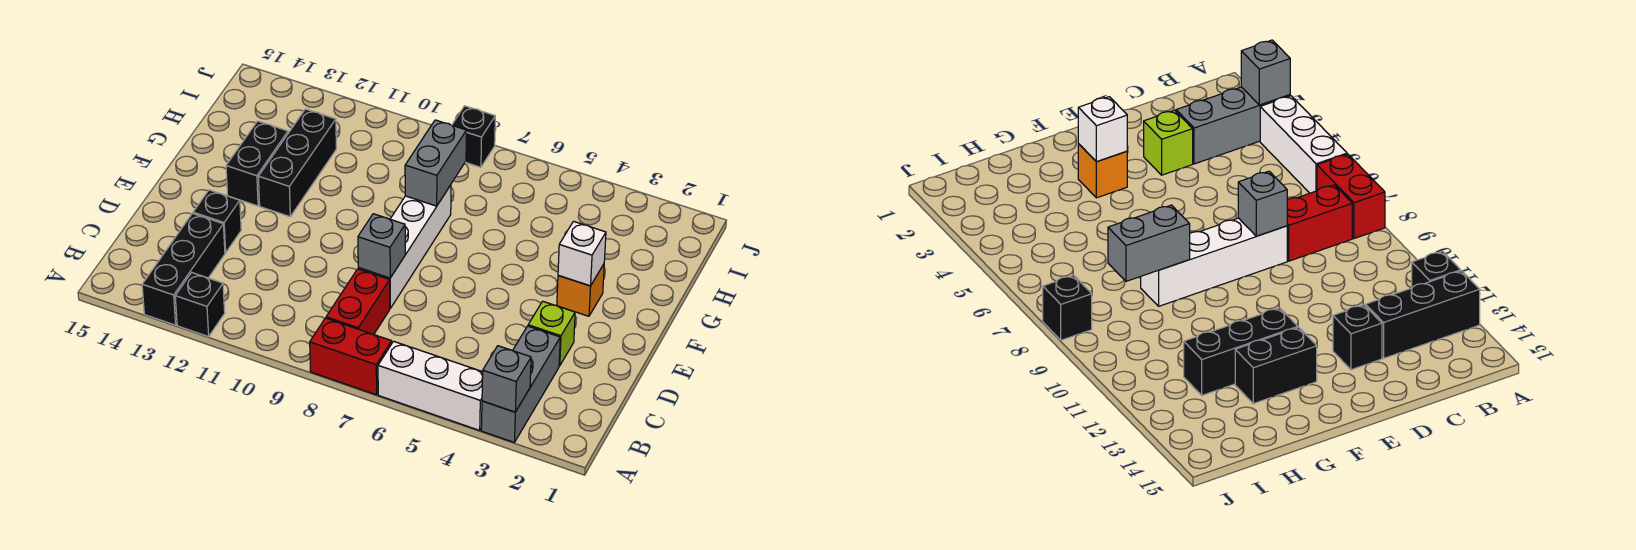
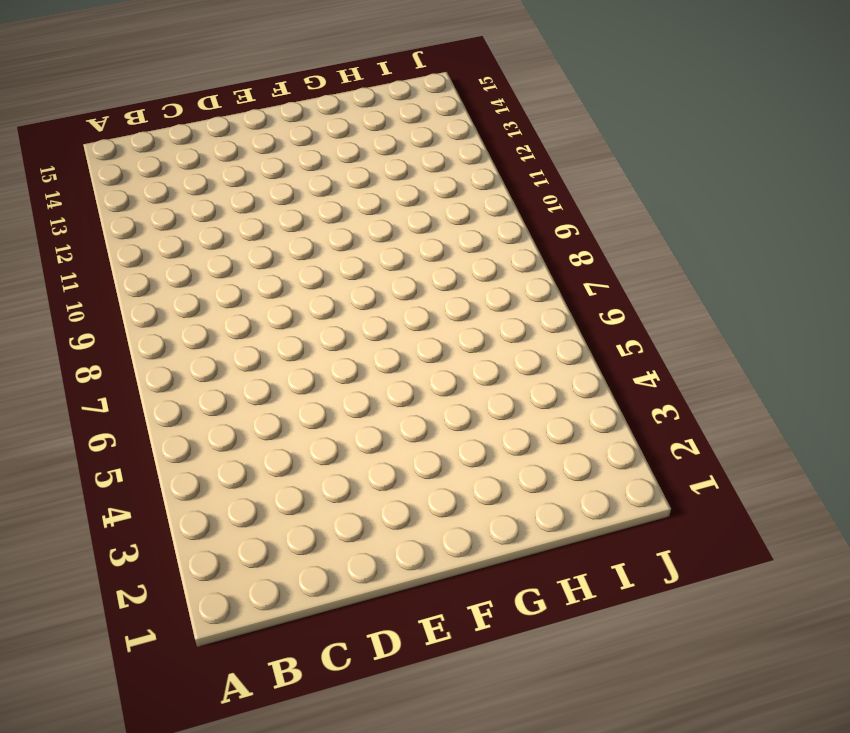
none -> grey brick A3:C3 level 1
none -> white brick A4:A6 level 1
none -> red brick A7:A8 level 1

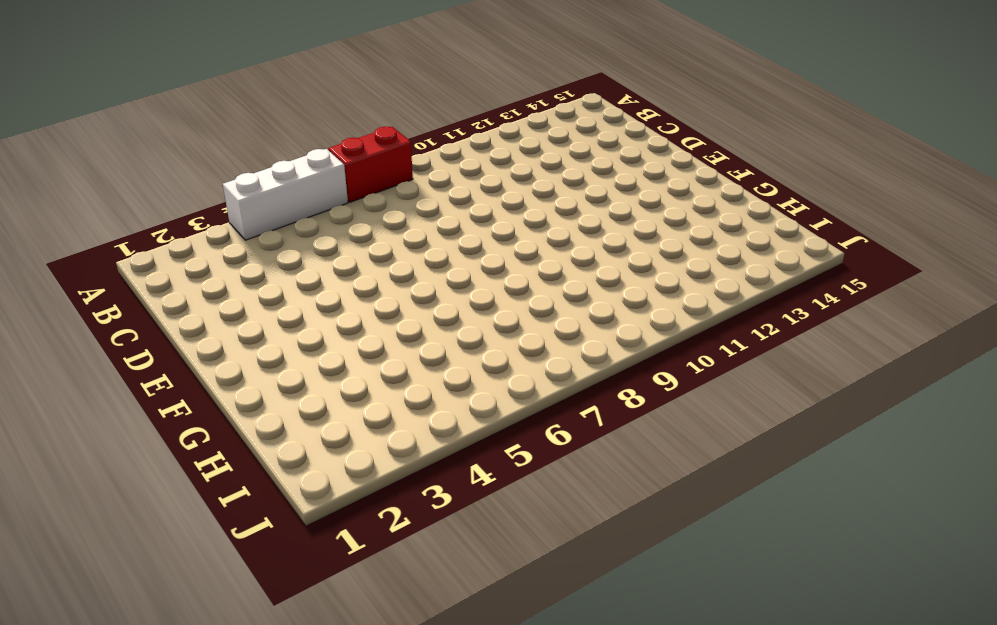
none -> grey brick A3:C3 level 1
none -> black brick A12 level 1
none -> black brick A13:C13 level 1

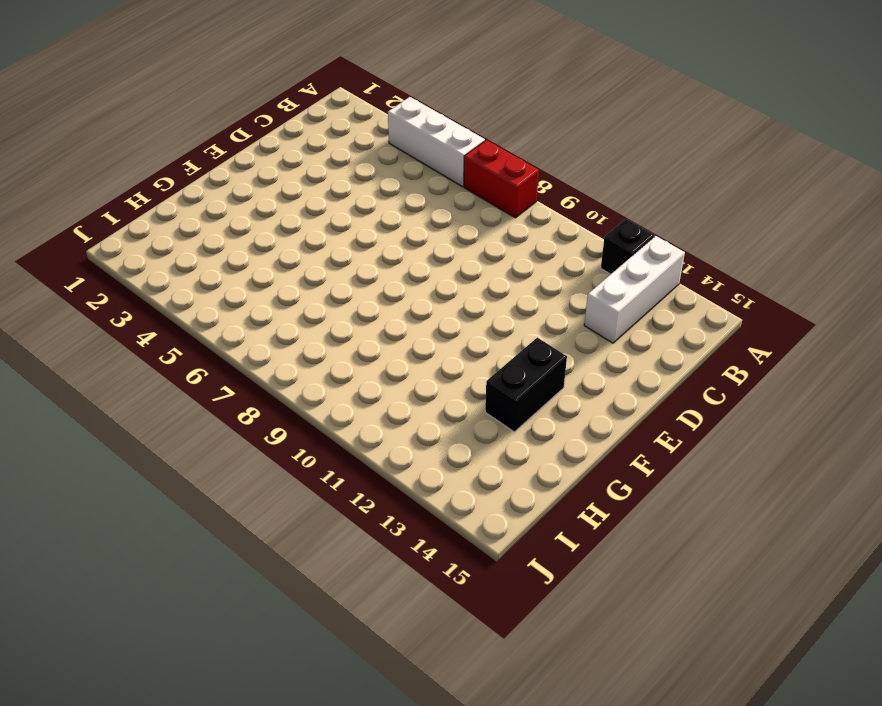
white brick A13:C13 level 1 -> black brick A13:C13 level 1
none -> grey brick A3:C3 level 1
none -> red brick B8:C8 level 1
none -> lime brick D3 level 1

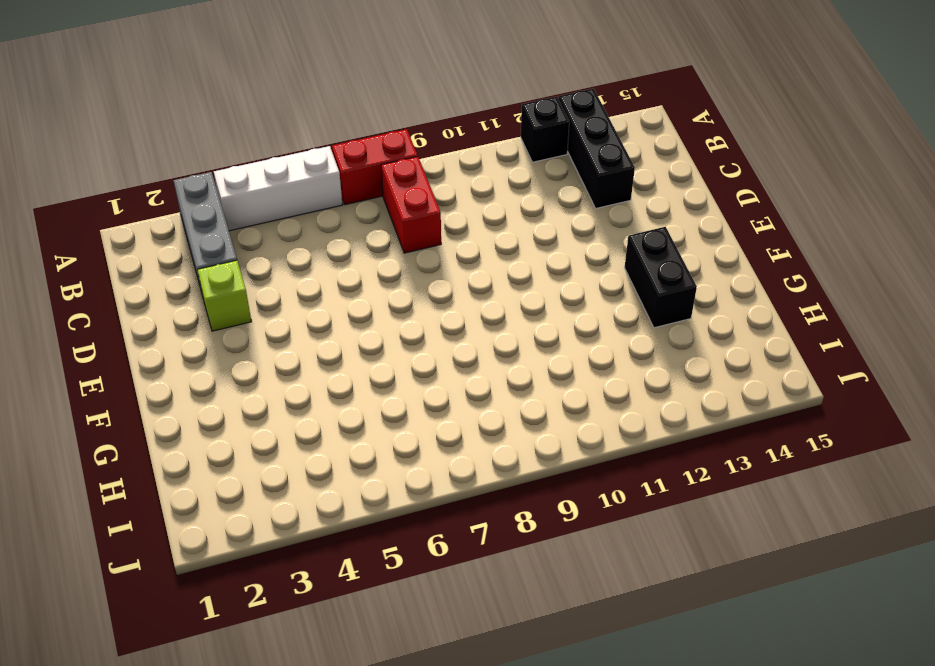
none -> white brick D8:G8 level 1
none -> black brick D13 level 1
none -> orange brick F3 level 1

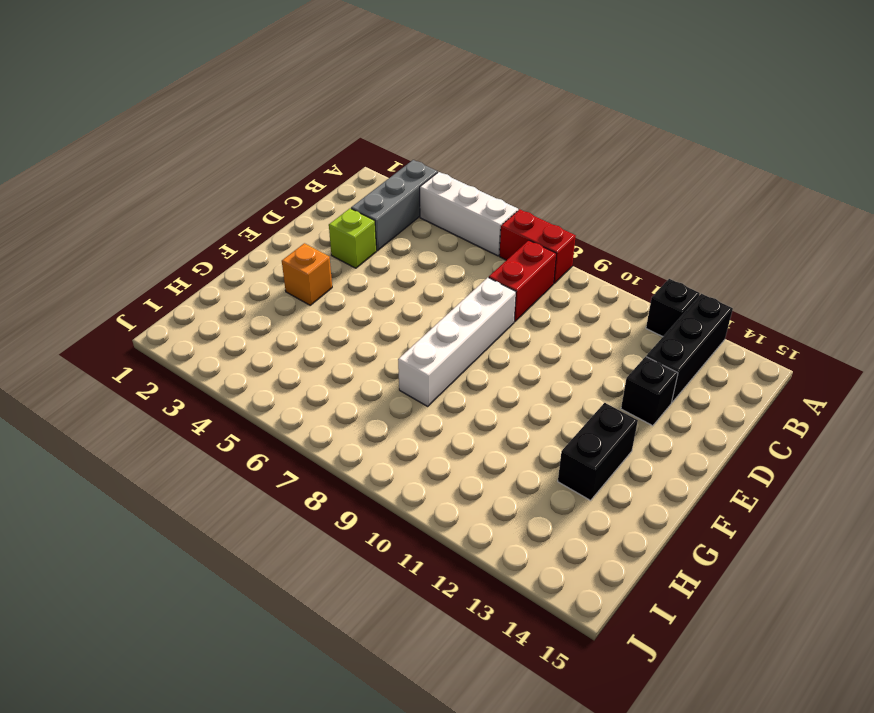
none -> black brick F12:H12 level 1
none -> black brick J8 level 1
none -> grey brick A3 level 2

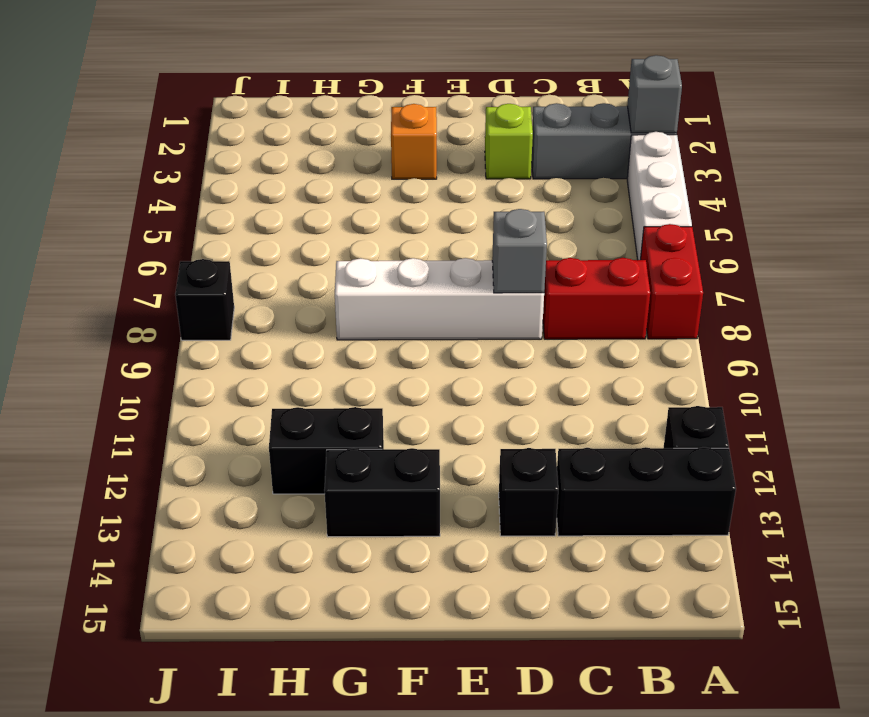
black brick G12:H12 level 1 -> black brick F12:H12 level 1
none -> white brick F3 level 2
none -> grey brick G8:H8 level 2

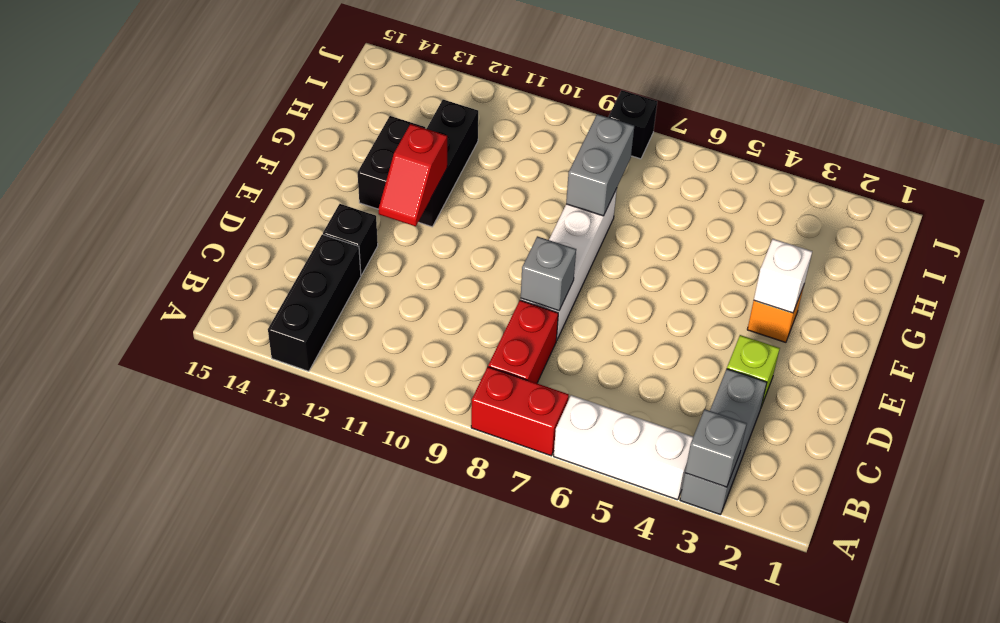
red slope E12:F12 level 2 top F -> none
none -> black brick A12 level 1

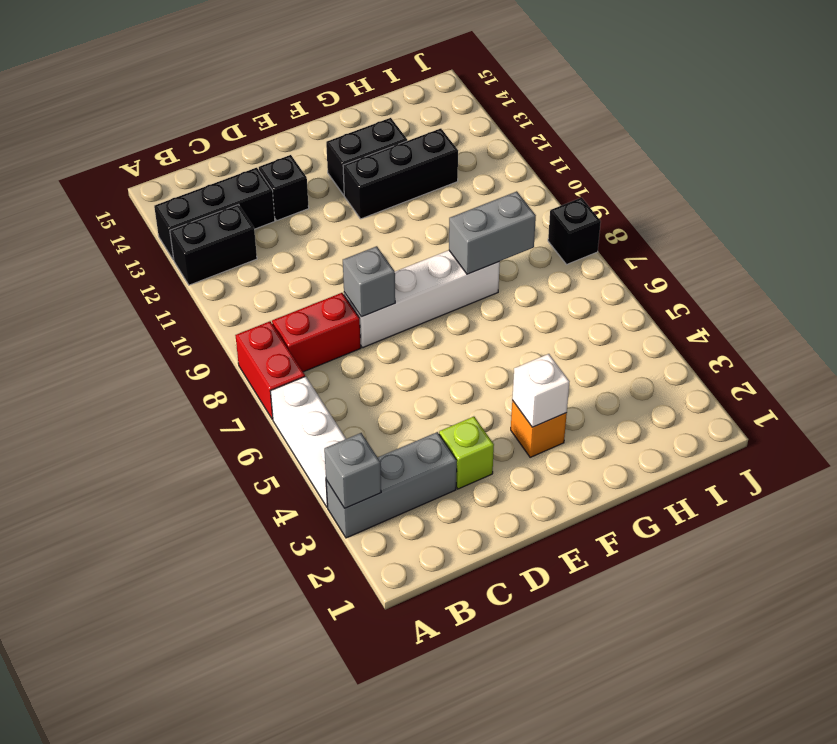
black brick A12:B12 level 1 -> black brick A12 level 1

